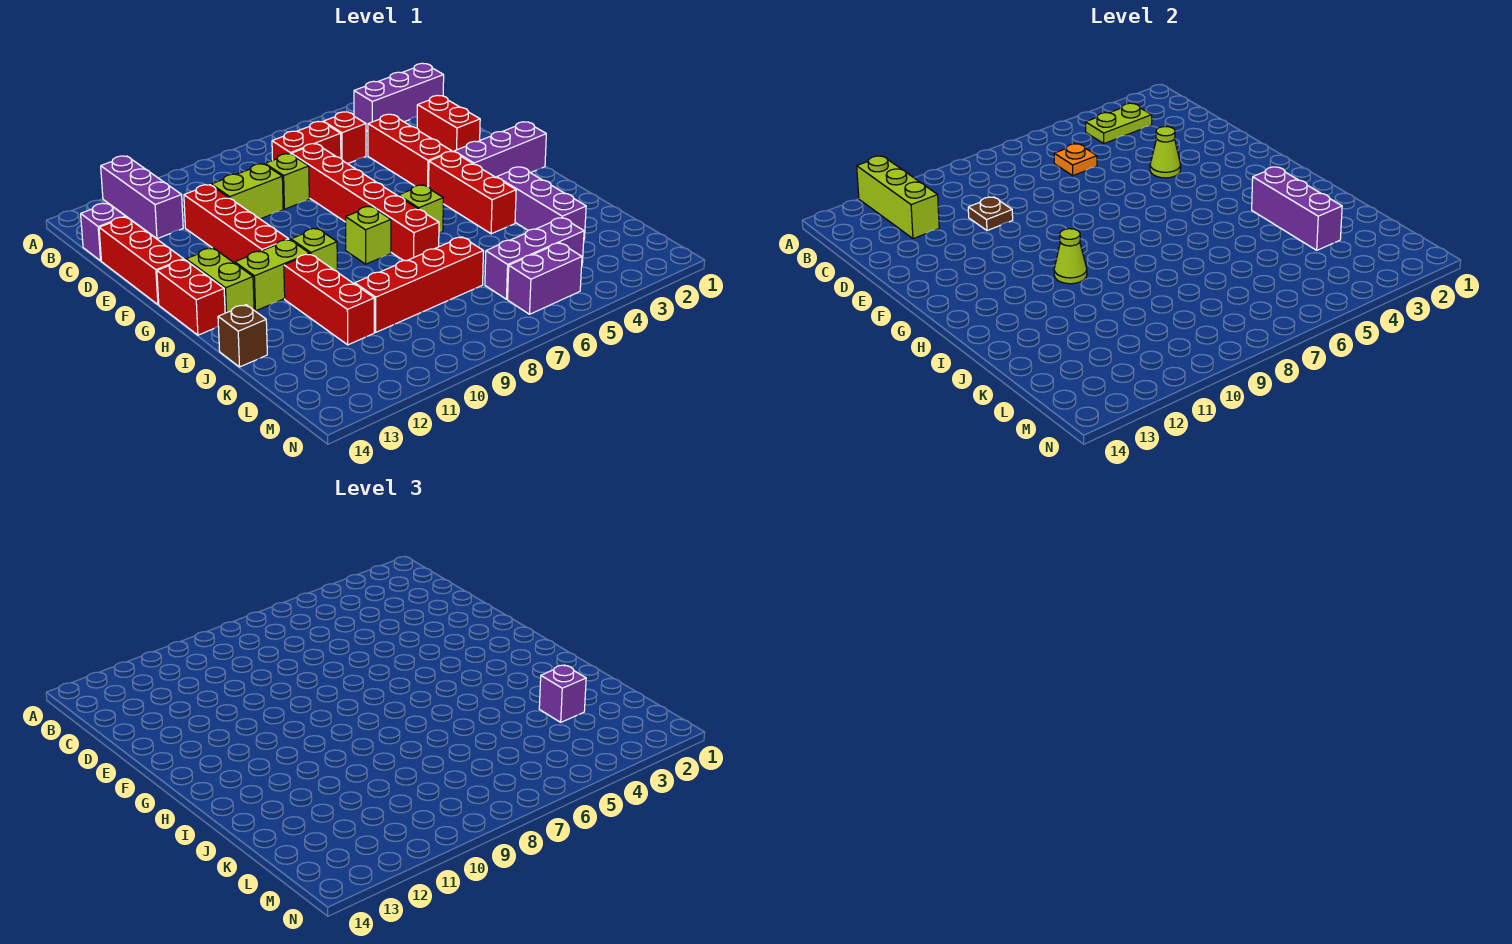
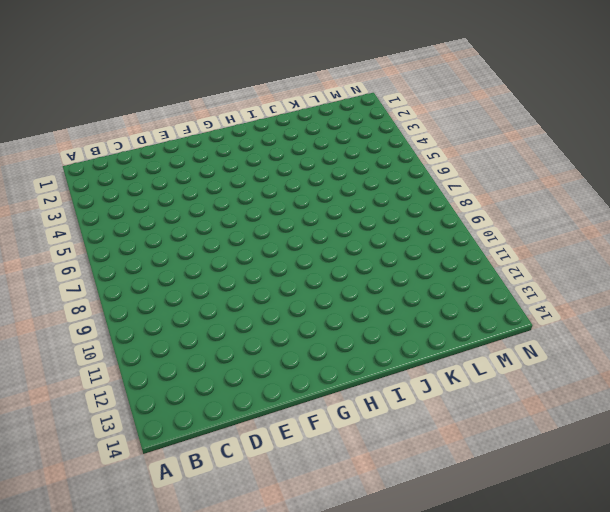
none -> purple brick A12:C12 level 1
none -> purple brick B1:B3 level 1
none -> red brick C5 level 1
none -> red brick C6:C7 level 1

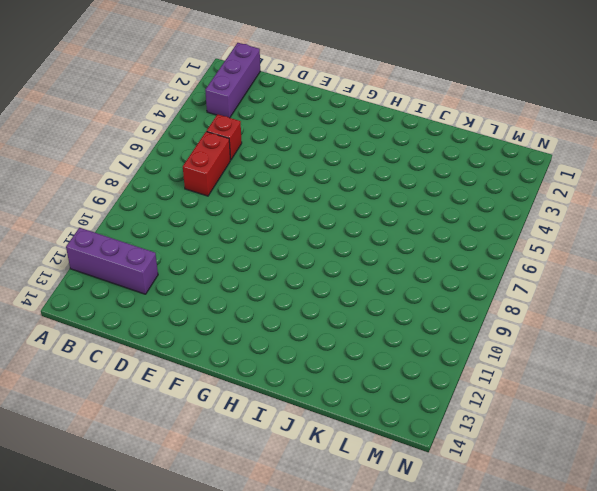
none -> purple brick C14 level 1
none -> red brick D2:E2 level 1
none -> red brick D4:F4 level 1
none -> red brick D7:I7 level 1

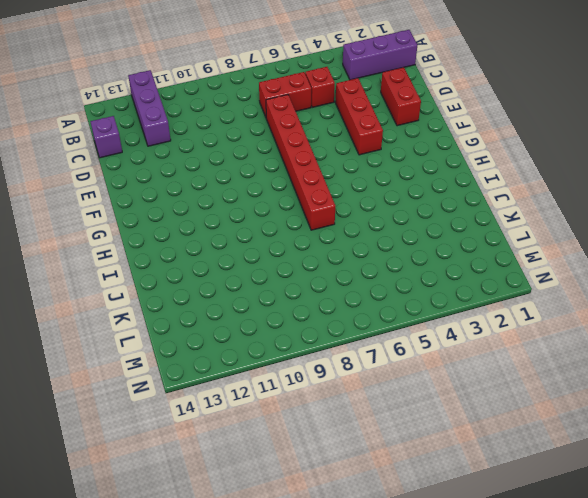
none -> lime brick D8 level 1
none -> lime brick D9:D10 level 1
none -> red brick D11:G11 level 1
none -> red brick D14:F14 level 1

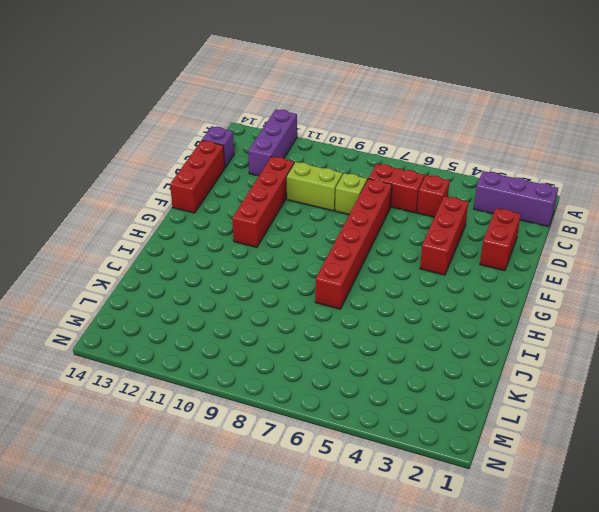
none -> purple brick G1:G3 level 1
none -> red brick G4:I4 level 1
none -> lime brick G13:H13 level 1
none -> red brick G14:H14 level 1

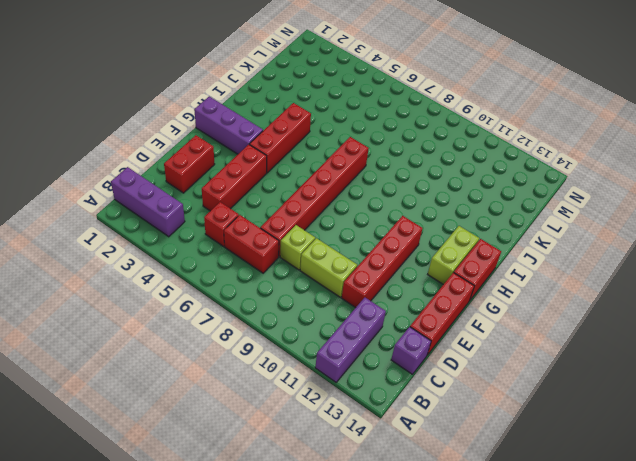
none -> lime brick H6 level 1
none -> lime brick H8 level 1
none -> lime brick H10 level 1
none -> lime brick H11:H12 level 1

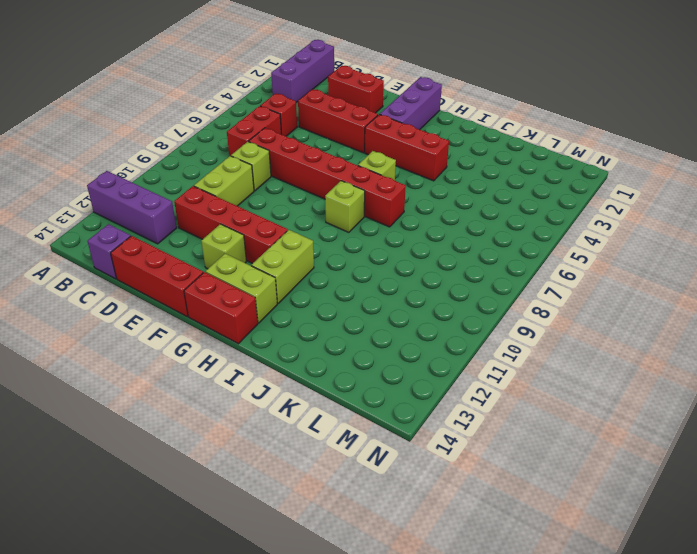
lime brick F12 level 1 -> lime brick H10 level 1
none -> purple brick I3:K3 level 1
none -> red brick I11:K11 level 1
none -> brown brick J14 level 1
none -> red brick K7:K10 level 1

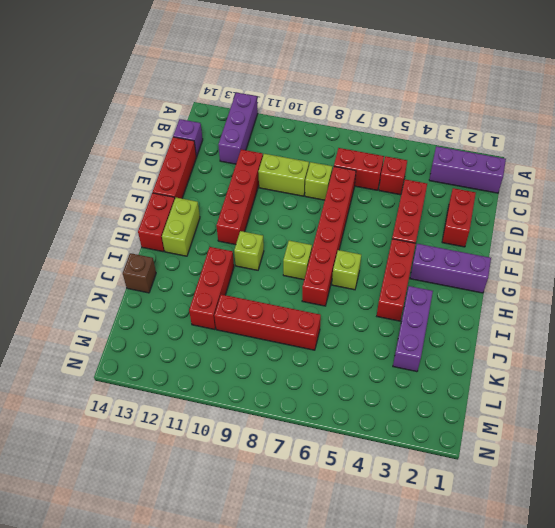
none -> lime brick H11:H12 level 1
none -> purple brick L4:L6 level 1
none -> purple brick M5:M6 level 1
none -> lime brick A12:C12 level 2

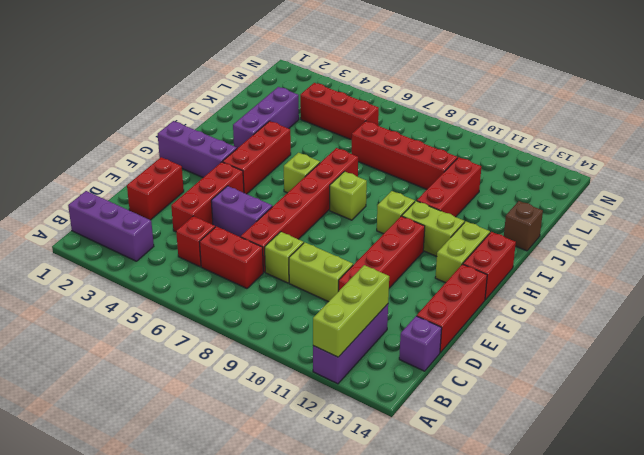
purple brick E5:E6 level 1 -> purple brick M5:M6 level 1
red brick L4:L6 level 1 -> purple brick L4:L6 level 1
none -> lime plate B3:B4 level 2
none -> orange plate C6 level 2
none -> brown plate D10 level 2
none -> lime cone E4 level 2

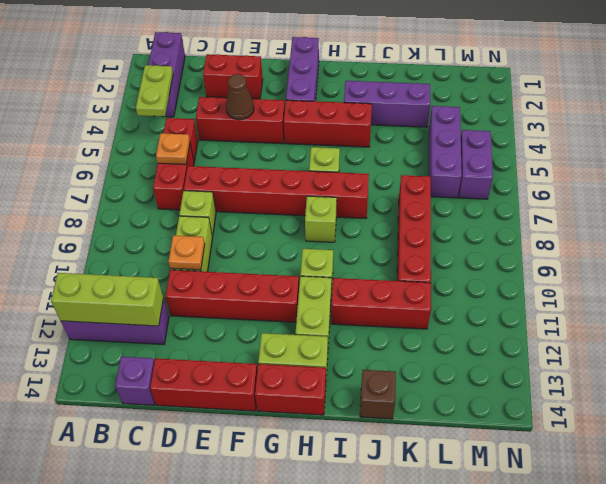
orange plate D10 level 2 -> brown plate D10 level 2
brown cone E4 level 2 -> lime cone E4 level 2
none -> lime cone H10 level 2
none -> purple brick I3:K3 level 2
none -> purple brick K3 level 3

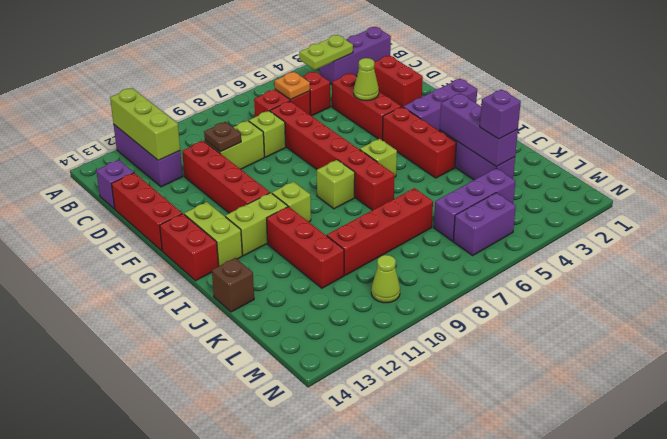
lime cone M10 level 1 -> lime cone H10 level 2

